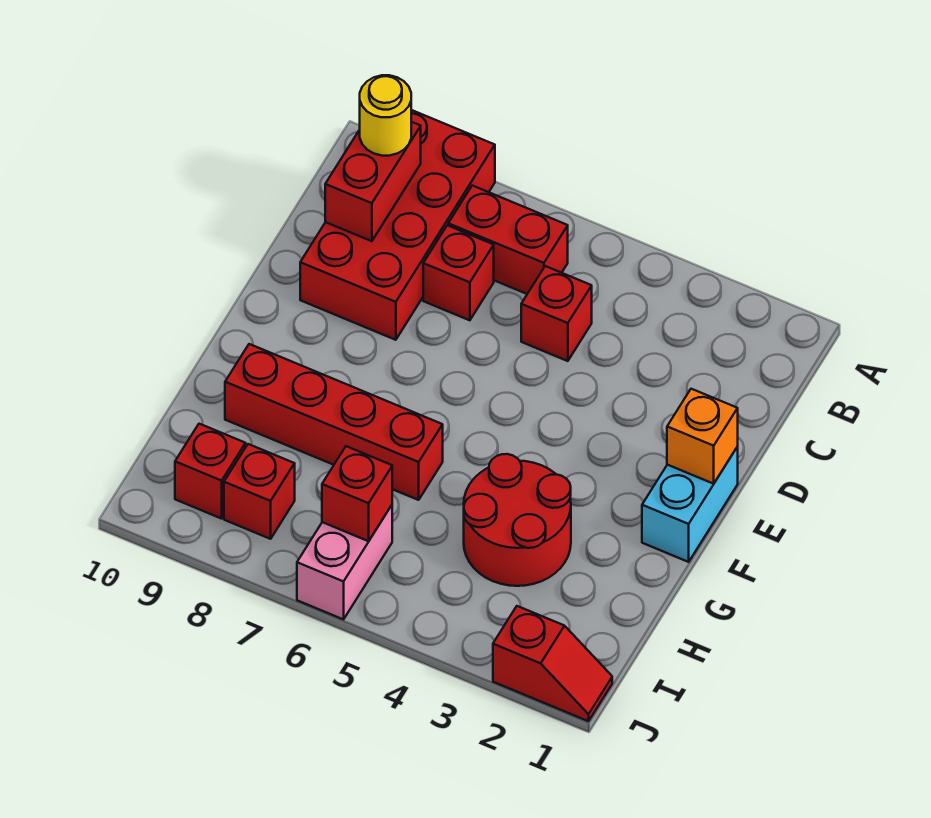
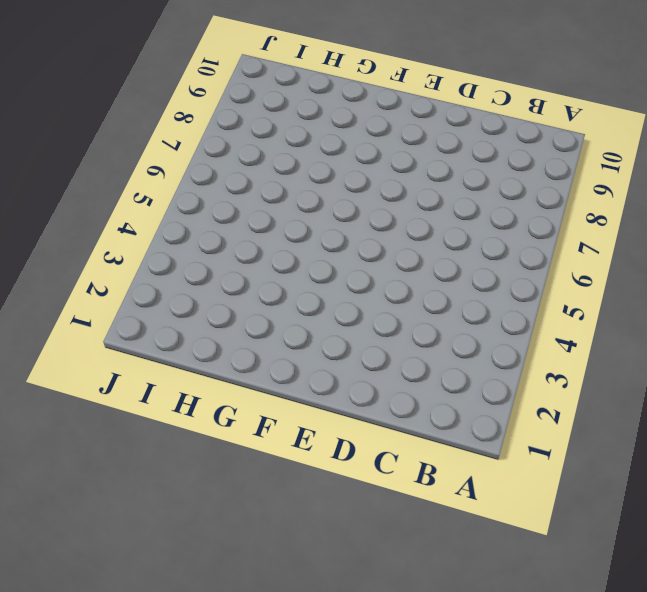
none -> red brick A8:D9 level 1
none -> red brick B6:B7 level 1
none -> red brick C5 level 1

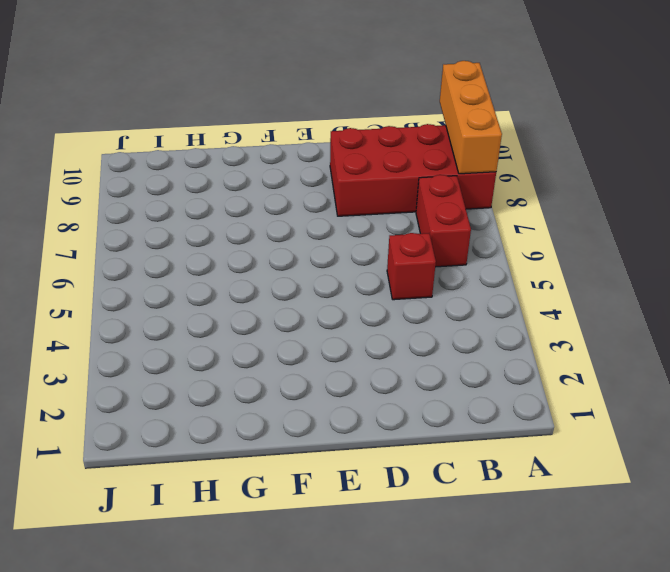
orange brick A8:A10 level 2 -> none
none -> red brick C7 level 1
none -> cyan brick E1:F1 level 1
none -> red round brick G3:H4 level 1

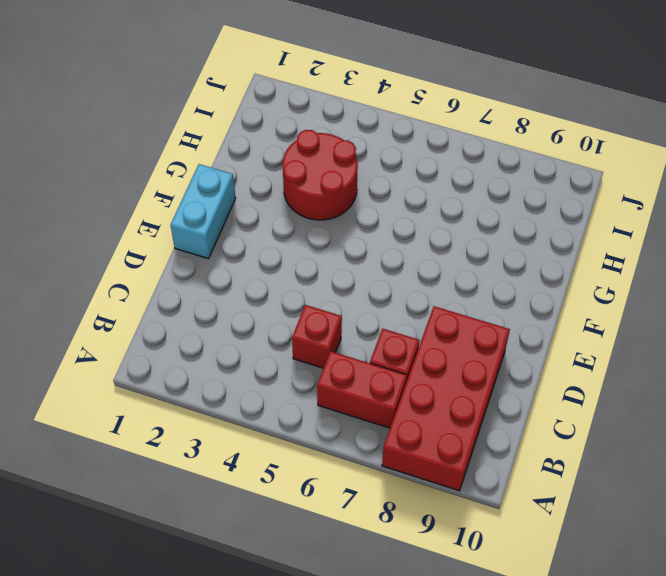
none -> red brick G6:G9 level 1
none -> pink brick I6:J6 level 1
none -> red brick I8 level 1

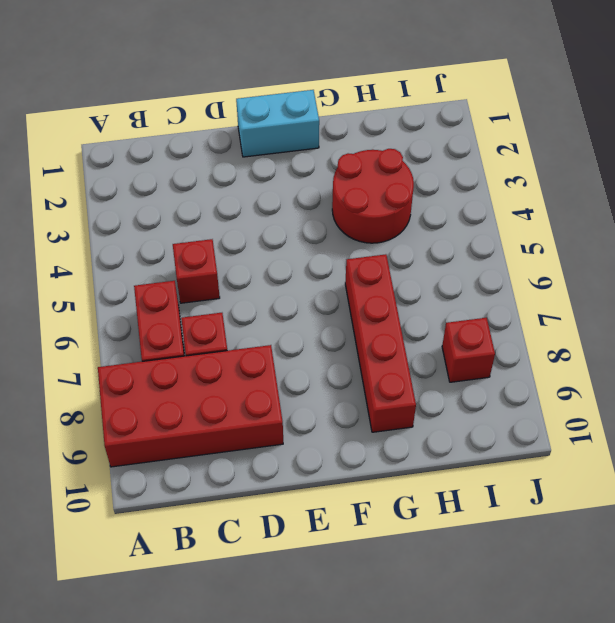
none -> pink brick I6:J6 level 1
none -> red brick I9 level 1
none -> red slope J1:J2 level 1 top 2

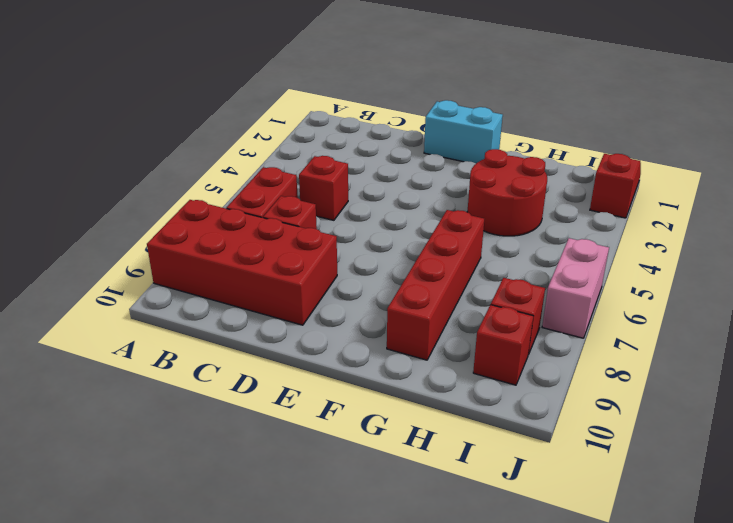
pink brick J6:J7 level 1 -> pink brick I6:J6 level 1
none -> red brick B9:C9 level 2
none -> orange brick E1 level 2
none -> red brick I6 level 2

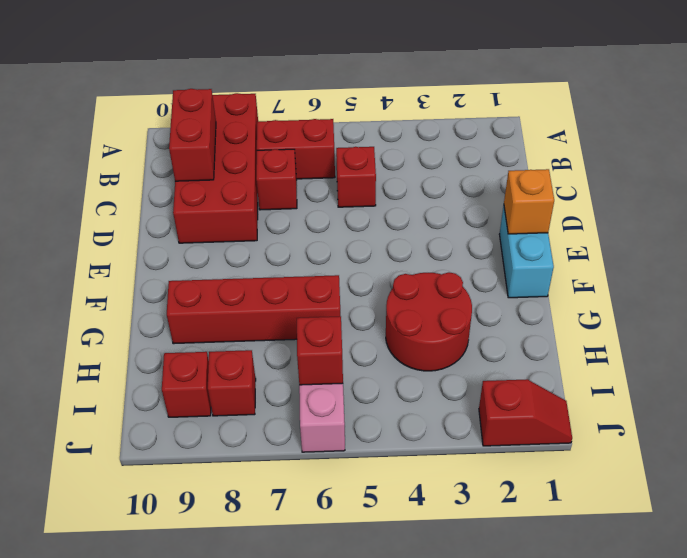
none -> yellow round brick B9 level 3

